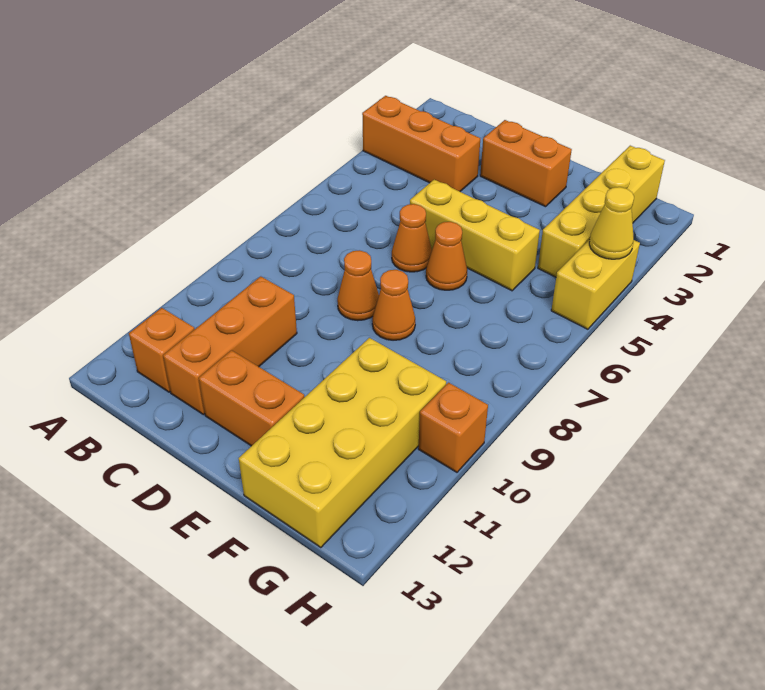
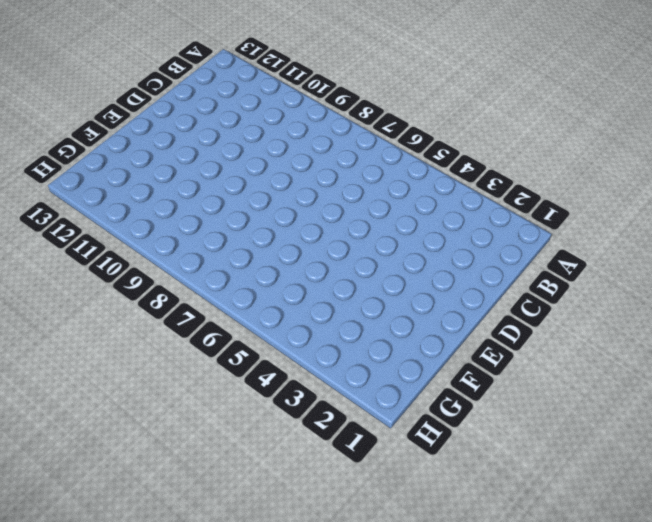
none -> orange brick A3:C3 level 1
none -> orange brick B12 level 1
none -> orange brick C10:C12 level 1

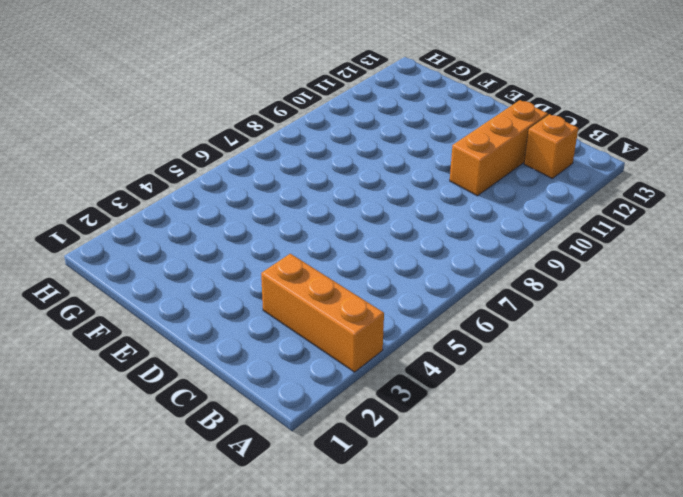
none -> orange brick D2:E2 level 1
none -> yellow brick D5:F5 level 1
none -> orange cone D6 level 1

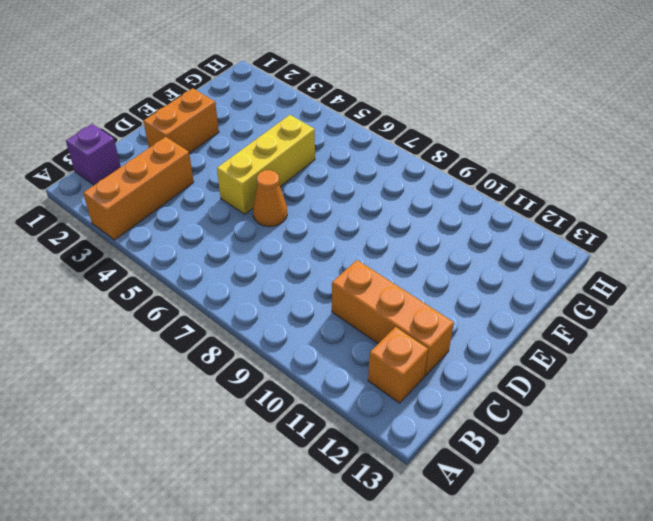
purple brick B1 level 1 -> none
none -> orange cone D8 level 1
none -> orange brick D12:E12 level 1
none -> orange cone E6 level 1

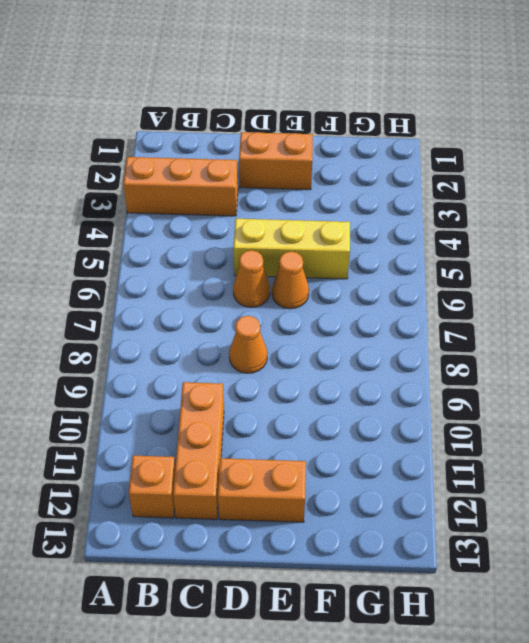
none -> orange cone E8 level 1
none -> yellow brick F10:G13 level 1
none -> yellow brick G1:G4 level 1

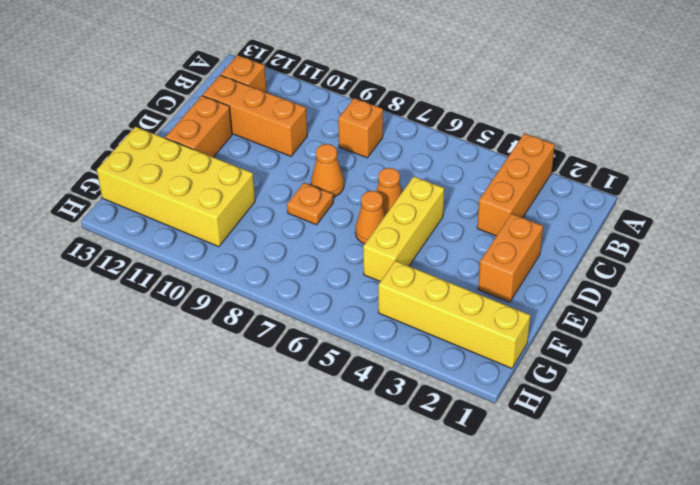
orange brick B8 level 1 -> orange brick H10 level 1
orange plate E8 level 1 -> orange cone E8 level 1
none -> yellow brick H4:H5 level 1
none -> yellow cone H4 level 2

